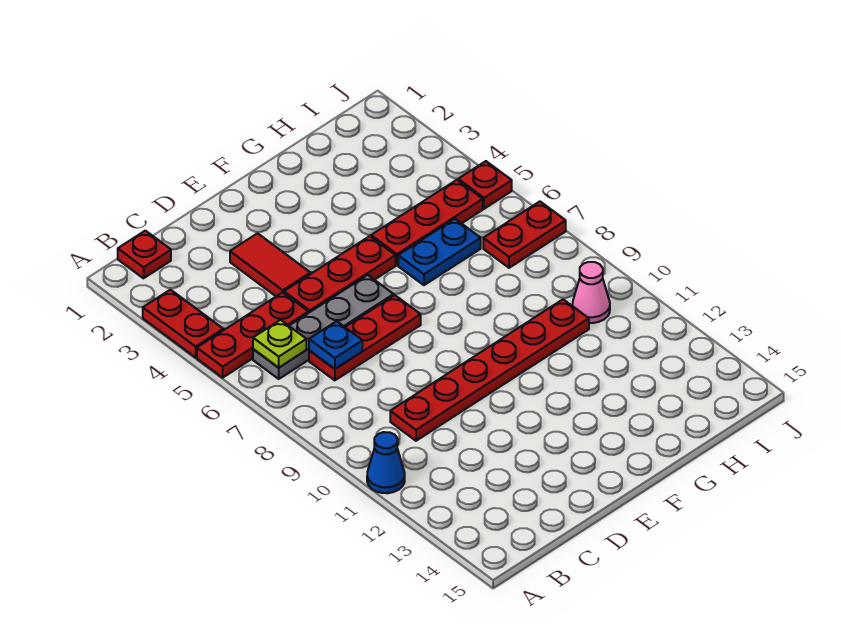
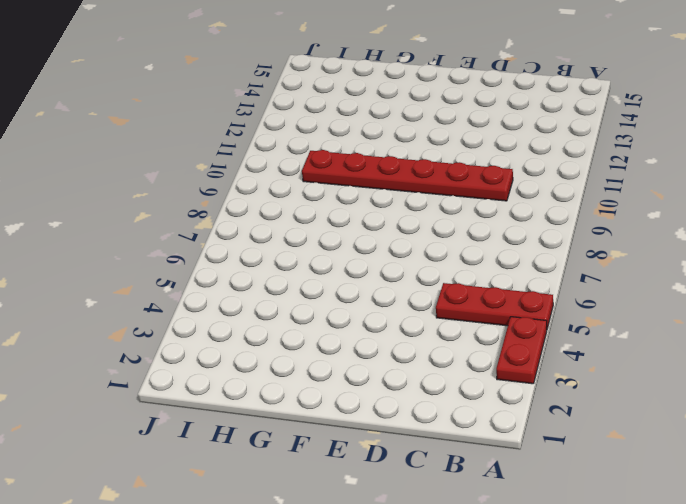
none -> blue cone A11 level 1
none -> red plate B1 level 1
none -> grey plate B6:E6 level 1

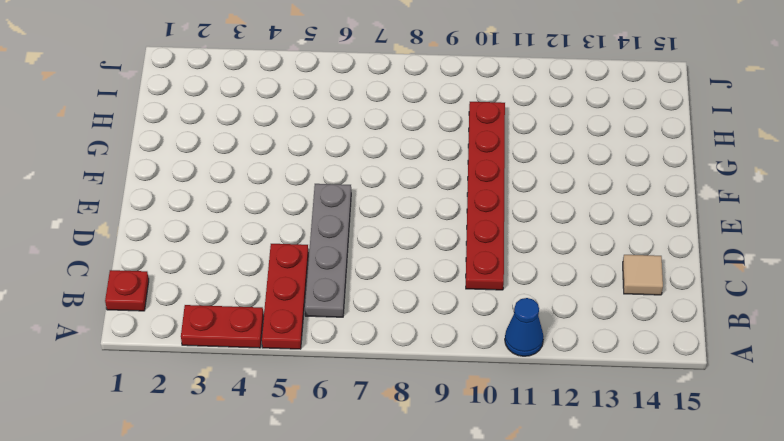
tan tile C14 level 1 -> none
none -> red plate C7:E7 level 1
none -> red tile D3:D4 level 1
none -> red plate D5:F5 level 1

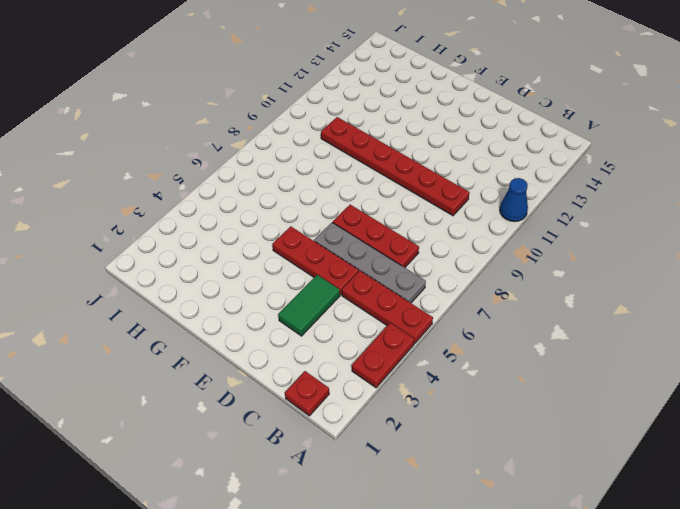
green tile D3:D4 level 1 -> red tile D3:D4 level 1
none -> red plate G5:I5 level 1
none -> blue plate G6:H6 level 1
none -> red plate I7:J7 level 1

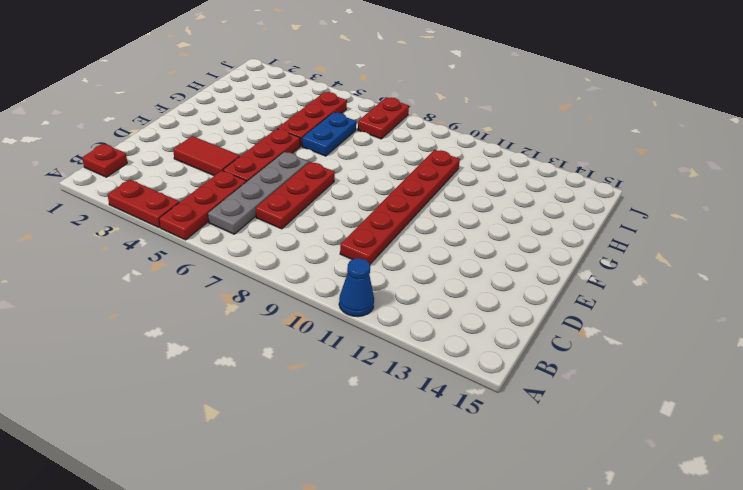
none -> pink cone I10 level 1
none -> red plate J5 level 1
none -> lime plate B6 level 2

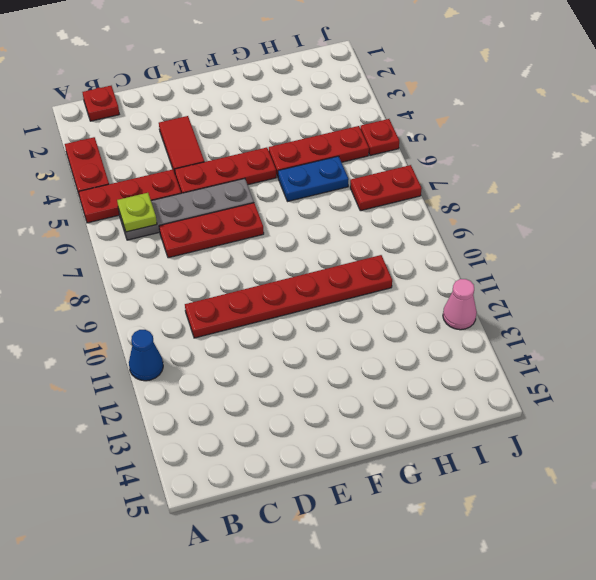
pink cone J12 level 1 -> pink cone I10 level 1
none -> blue plate C7 level 2

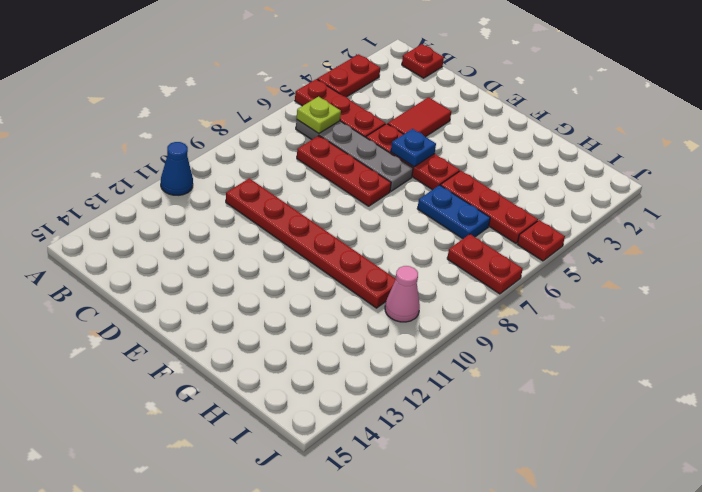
blue plate E5 level 2 -> blue plate C7 level 2

